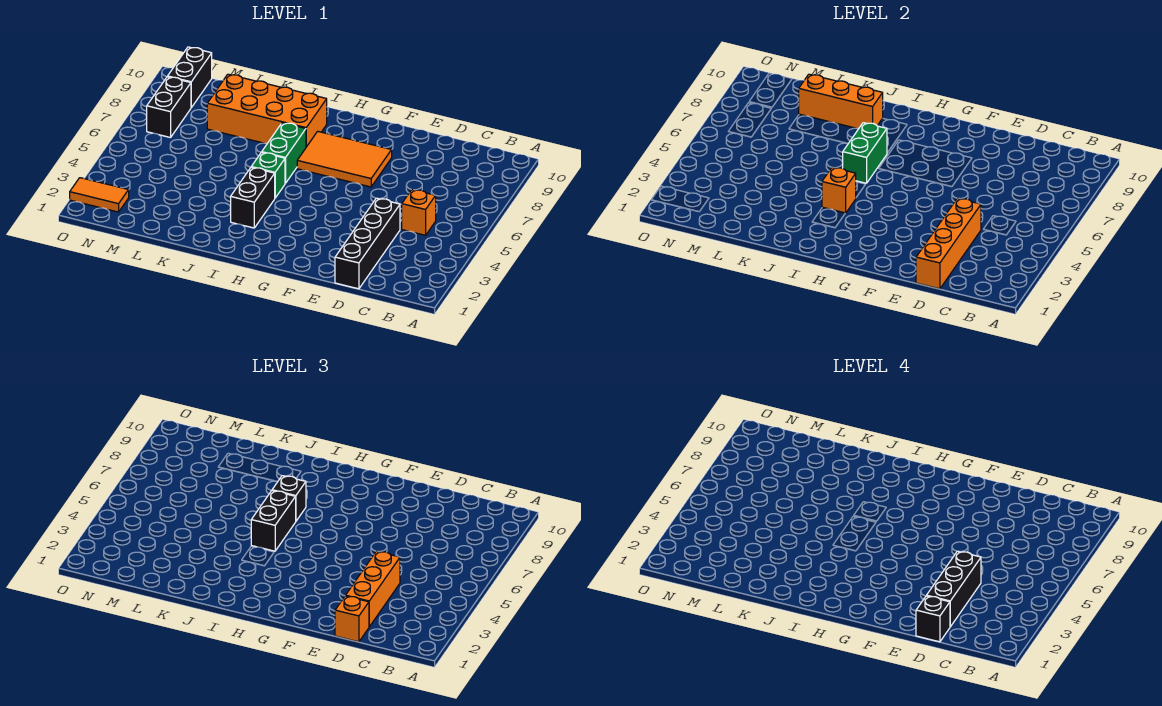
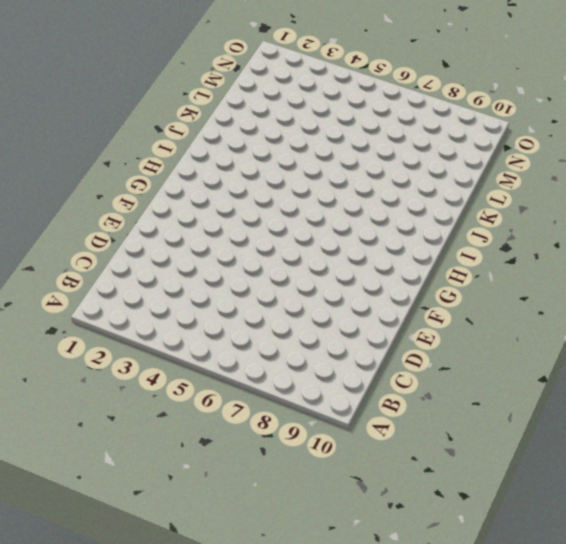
none -> orange brick C5 level 1
none -> black brick D1:D4 level 1
none -> orange tile F7:H8 level 1

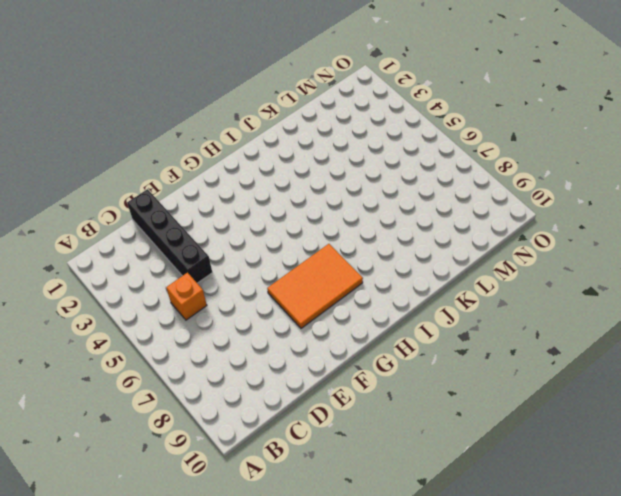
none -> black brick I3:I4 level 1
none -> green brick I5 level 1
none -> green brick I6:I7 level 1

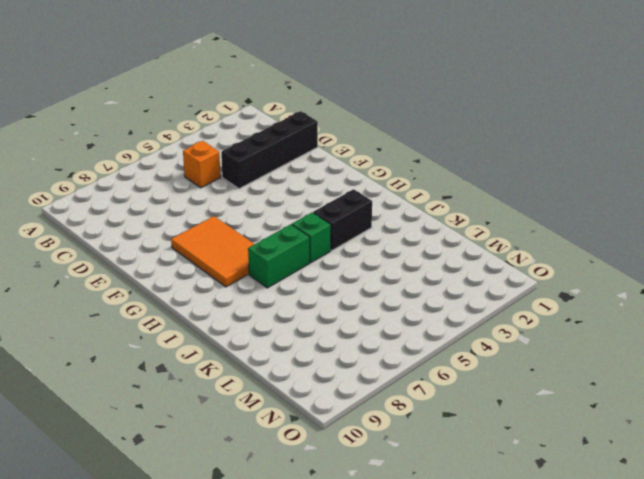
none -> orange brick I8:L9 level 1
none -> orange tile N2:O2 level 1
none -> black brick N7:N8 level 1

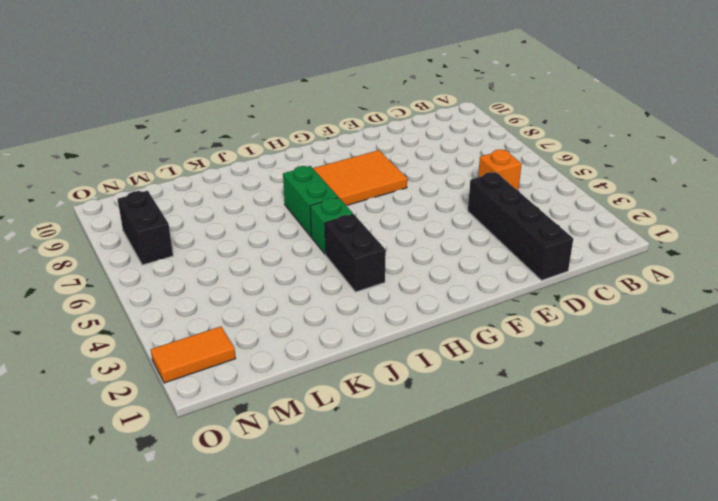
none -> orange brick I8:L9 level 1
none -> black brick N9:N10 level 1
none -> orange brick D1:D4 level 2

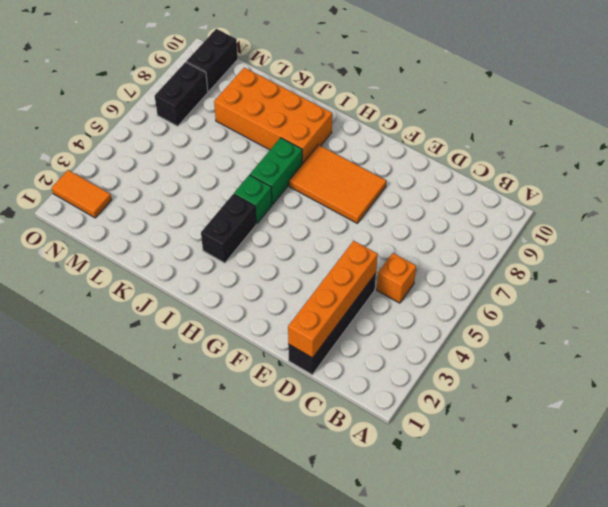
none -> orange brick I4 level 2
none -> green brick I6:I7 level 2
none -> orange brick J9:L9 level 2

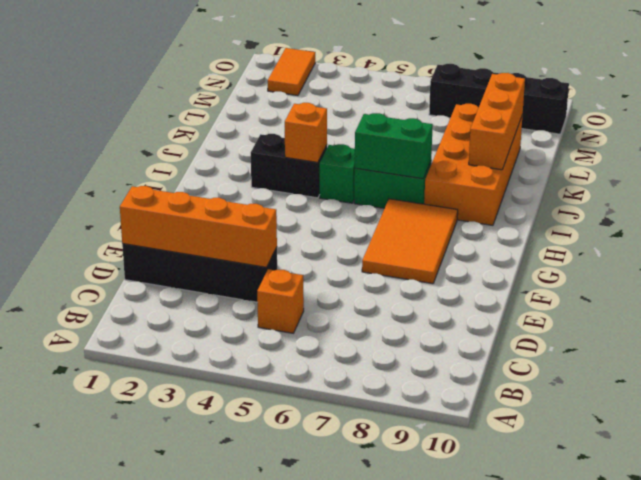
none -> orange brick D1 level 3
none -> orange brick D2:D4 level 3
none -> black brick I5:I6 level 3

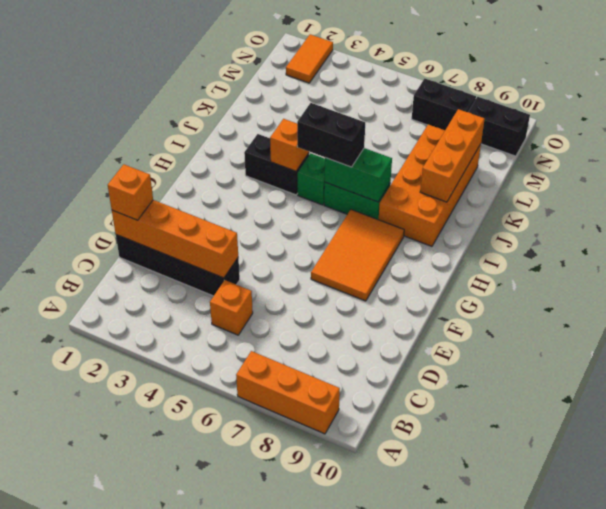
orange brick A7:A9 level 1 -> orange brick D2:D4 level 3
none -> black brick I7 level 3
none -> black brick D1 level 4
none -> black brick D2:D4 level 4

